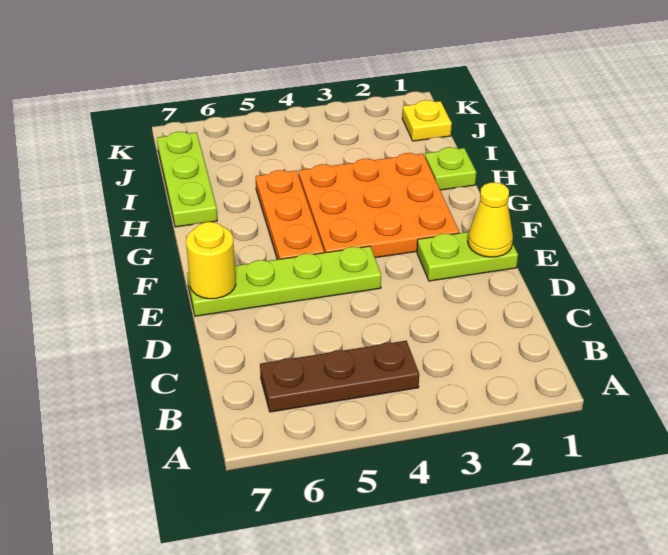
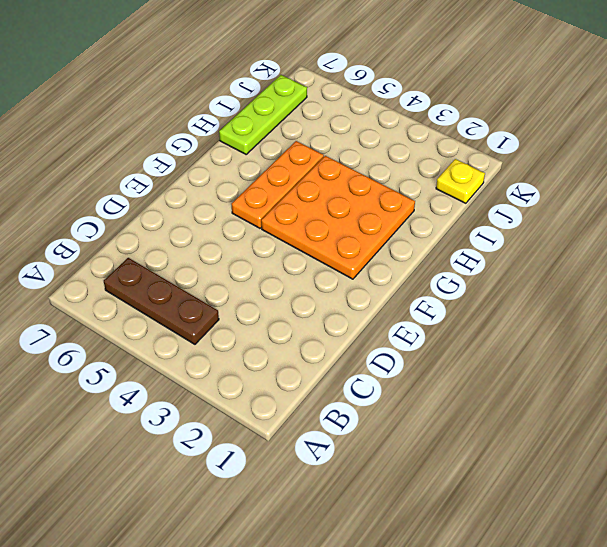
none -> lime plate E1:E2 level 1
none -> lime plate E4:E7 level 1

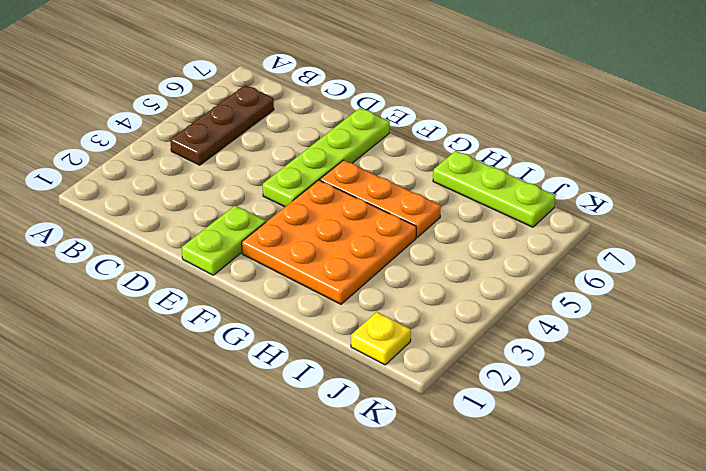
none -> lime plate H1 level 1
none -> yellow cone E1 level 2

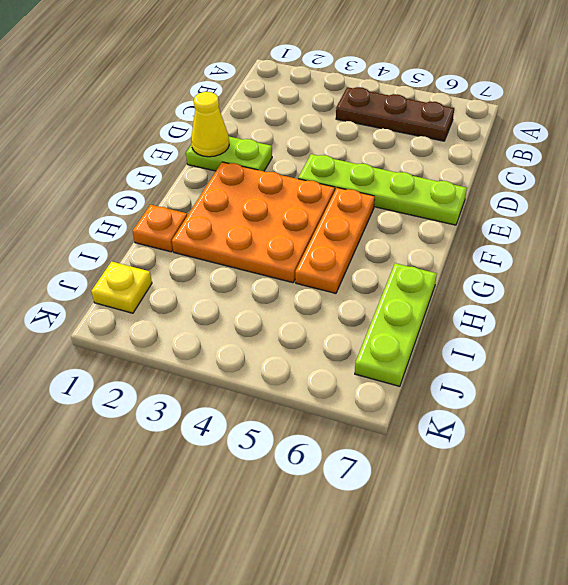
orange plate H1 level 1 -> lime plate H1 level 1
none -> yellow round brick E7 level 2

